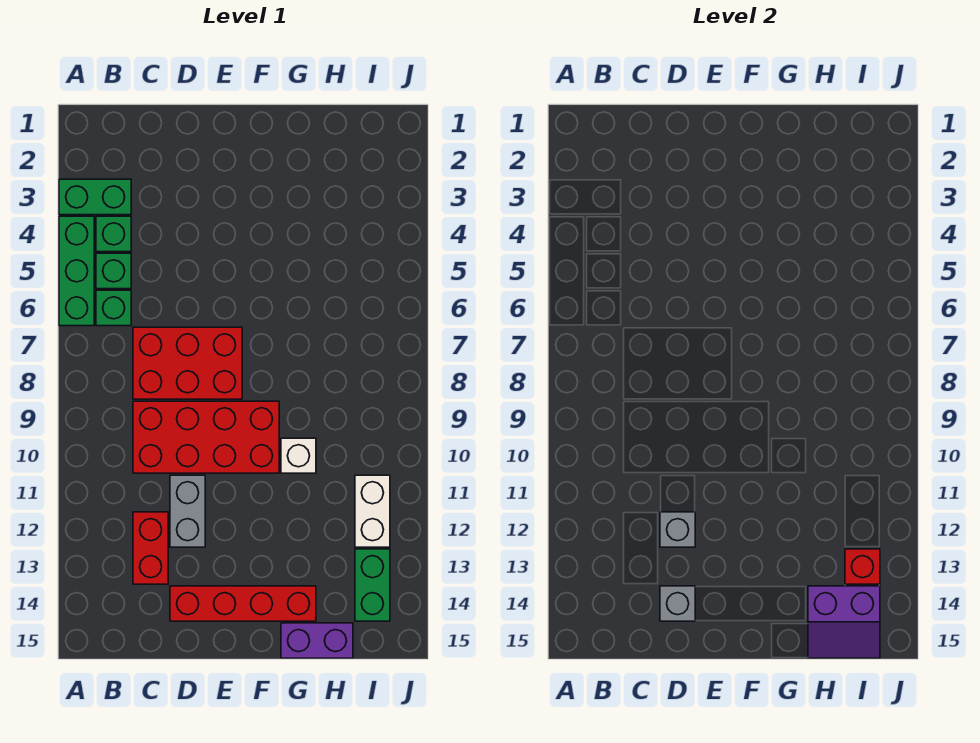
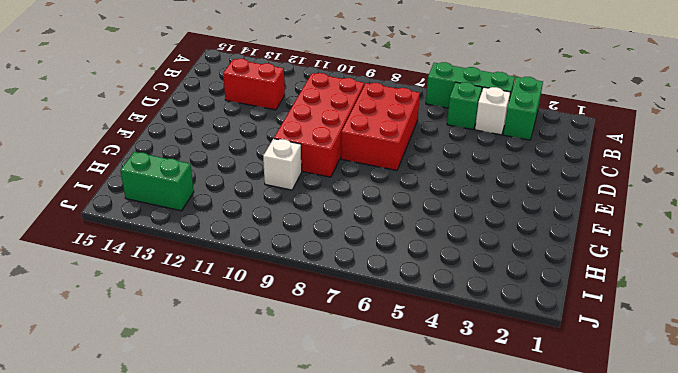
white brick B4 level 1 -> green brick B4 level 1
none -> green brick B6 level 1
none -> grey brick D11:D12 level 1
none -> red brick D14:G14 level 1

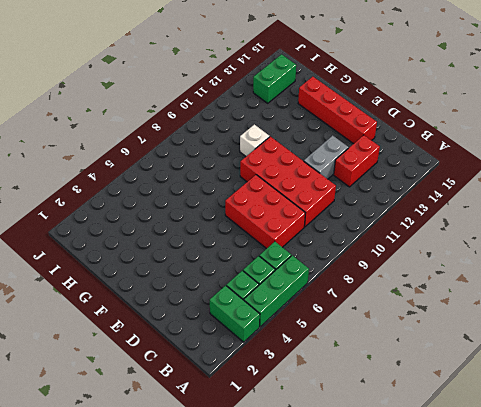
none -> purple brick G15:H15 level 1
none -> white brick I11:I12 level 1
none -> grey brick D12 level 2

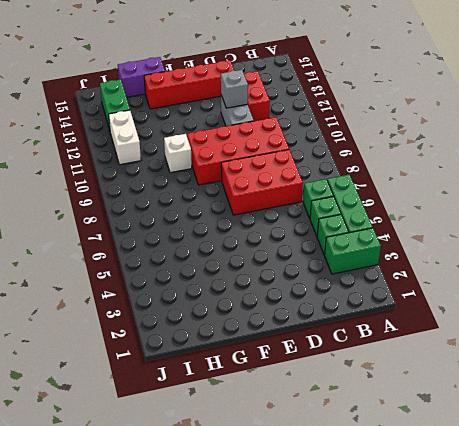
none -> grey brick D14 level 2
none -> purple slope H14:I15 level 2 top 14
none -> red brick I13 level 2

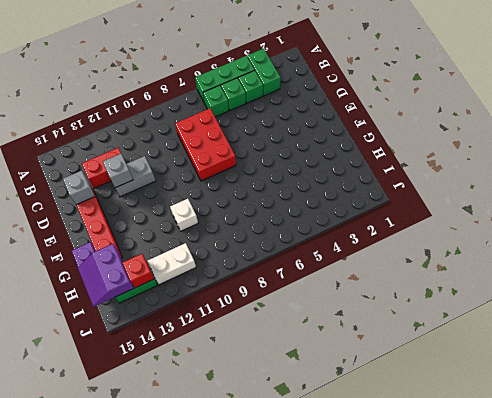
none -> red brick C9:F10 level 1

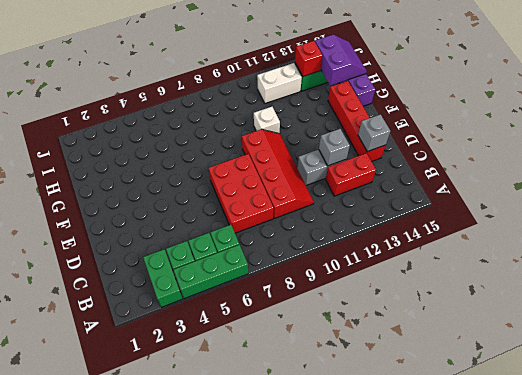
red slope C9:F10 level 1 top 9 -> red brick C9:F10 level 1

